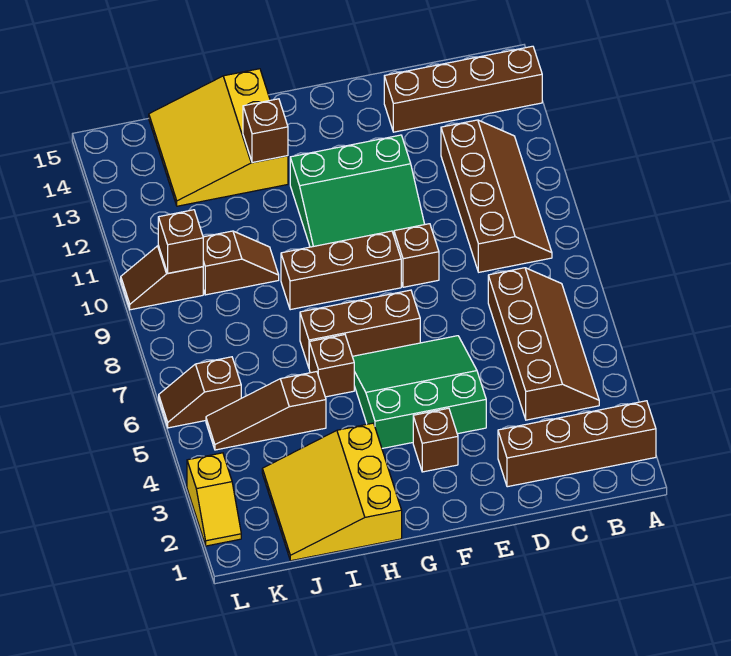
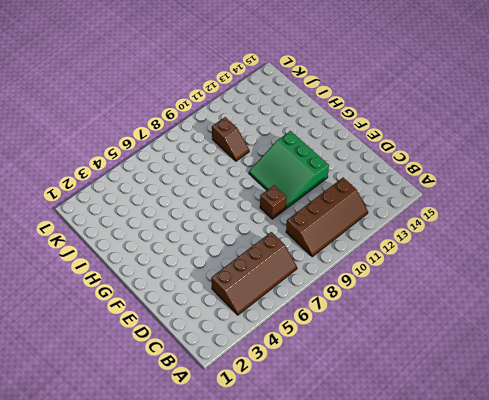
none -> brown brick A2:D2 level 1
none -> brown brick A14:D14 level 1
none -> green slope E4:G6 level 1 top 4

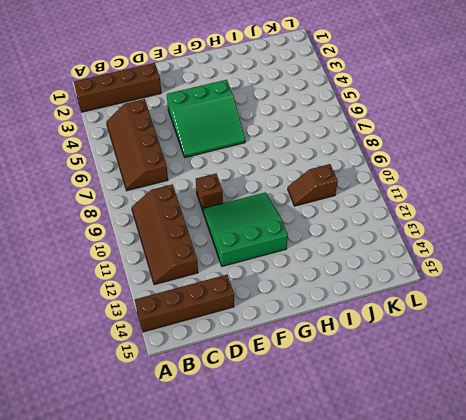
none -> brown brick F3 level 1
none -> brown brick F7:H7 level 1
none -> brown brick F9:H9 level 1

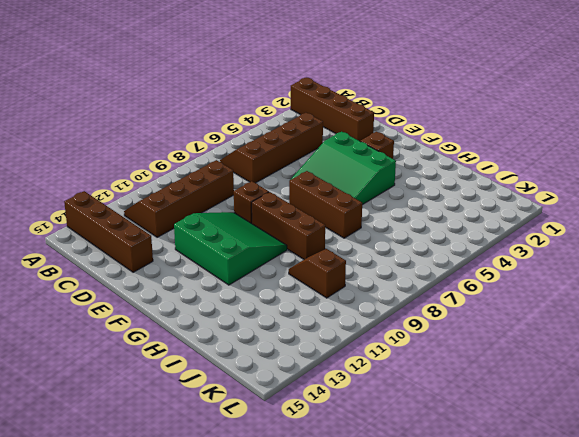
none -> yellow slope H1:J3 level 1 top H
none -> brown brick H6 level 1
none -> yellow slope H13:J15 level 1 top H

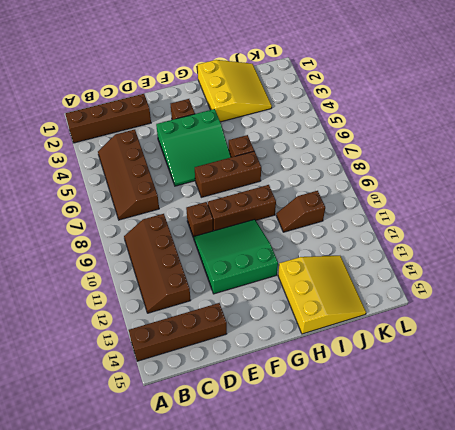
none -> brown slope I5:K5 level 1 top I
none -> brown slope K6:L6 level 1 top K
none -> brown slope K10:L10 level 1 top K

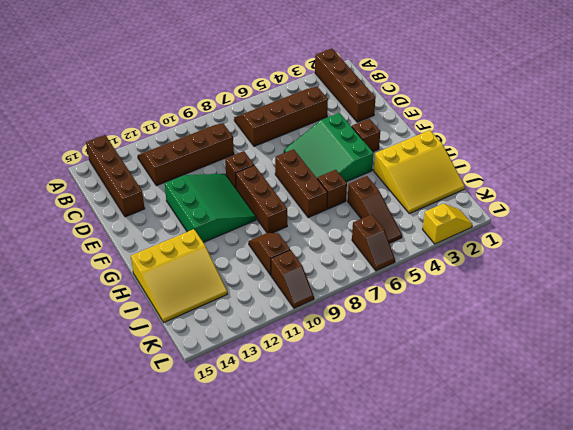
none -> brown brick H13 level 2
none -> brown brick K10 level 2

